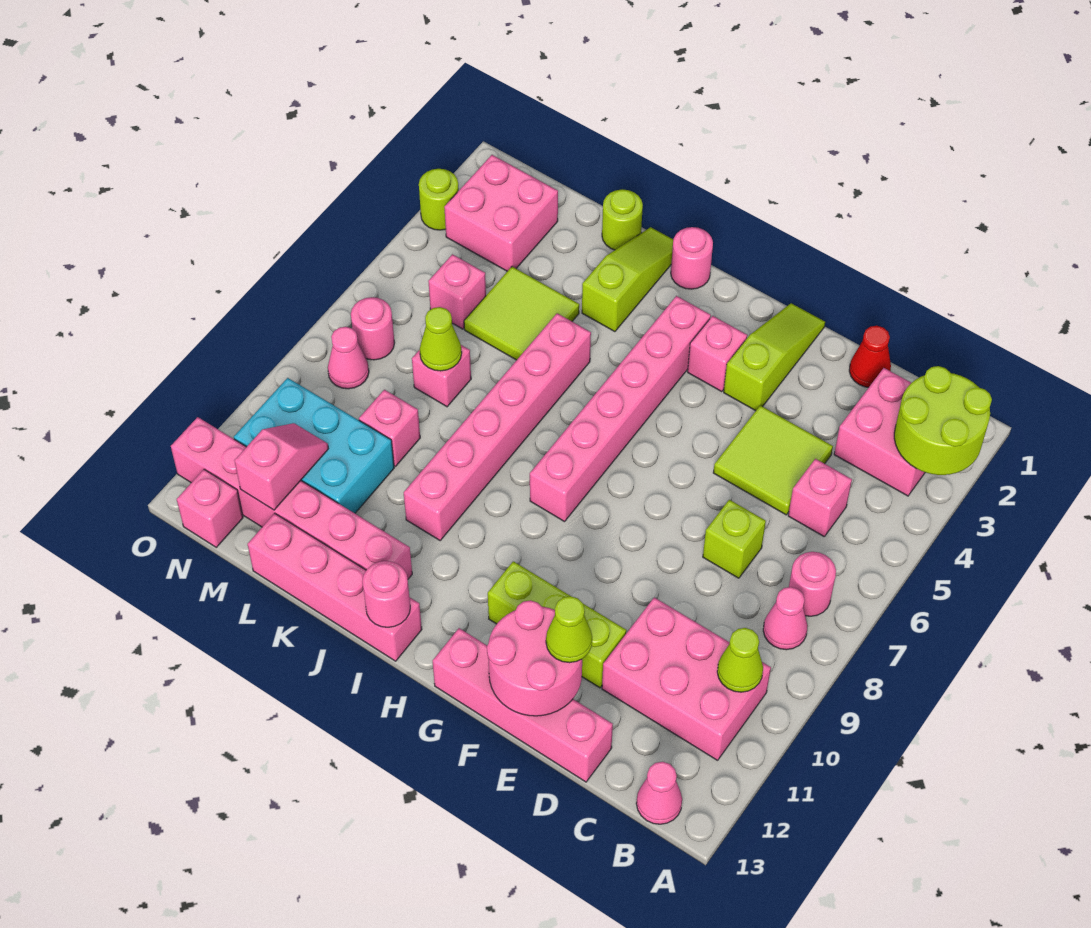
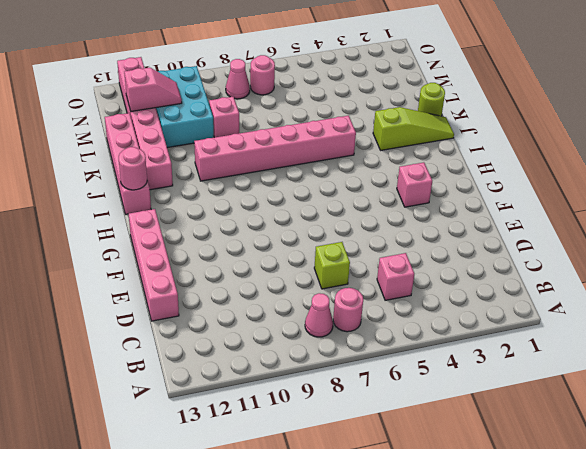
none -> pink brick B2:C3 level 1
none -> pink brick B10:D11 level 1
none -> pink cone B13 level 1
none -> red cone D1 level 1

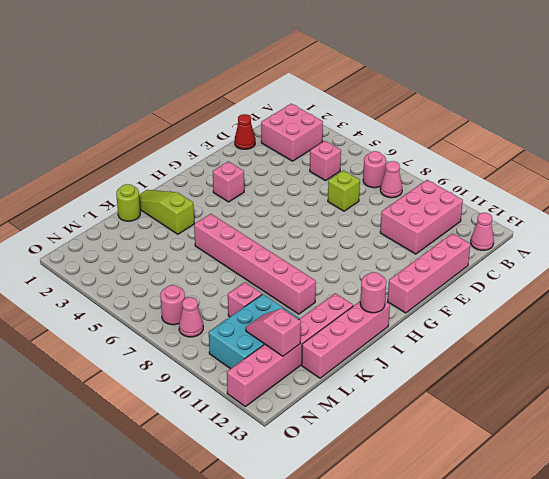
none -> lime tile D4:E5 level 1
none -> lime brick E11:G11 level 1
none -> lime slope F1:F3 level 1 top 3
none -> pink brick H3:H8 level 1

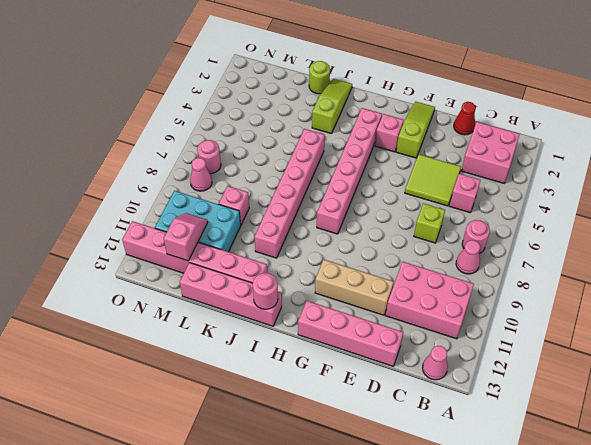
tan brick E11:G11 level 1 -> lime brick E11:G11 level 1
none -> pink round brick I1 level 1
none -> lime tile K4:L5 level 1
none -> pink brick L7 level 1
none -> pink brick M2:N3 level 1

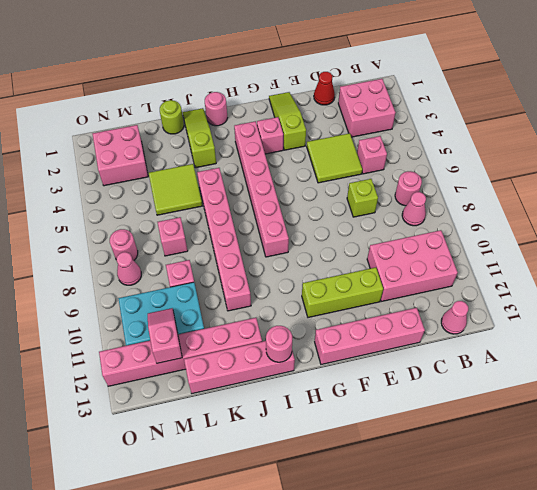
none -> pink brick M5 level 1
none -> pink brick N13 level 1
none -> lime round brick O3 level 1
none -> lime round brick A2:B3 level 2

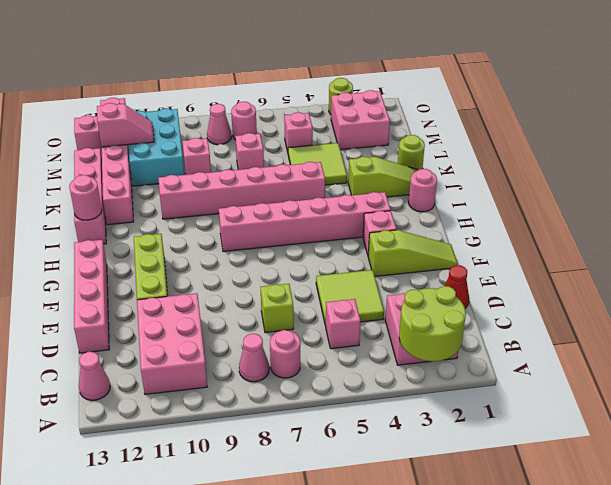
none -> lime cone B10 level 2
none -> pink round brick E12:F13 level 2
none -> lime cone L7 level 2
none -> lime cone E12 level 3

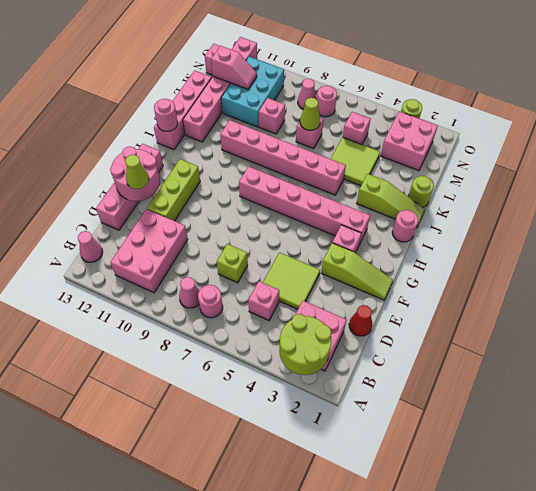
none -> lime cone B10 level 2

